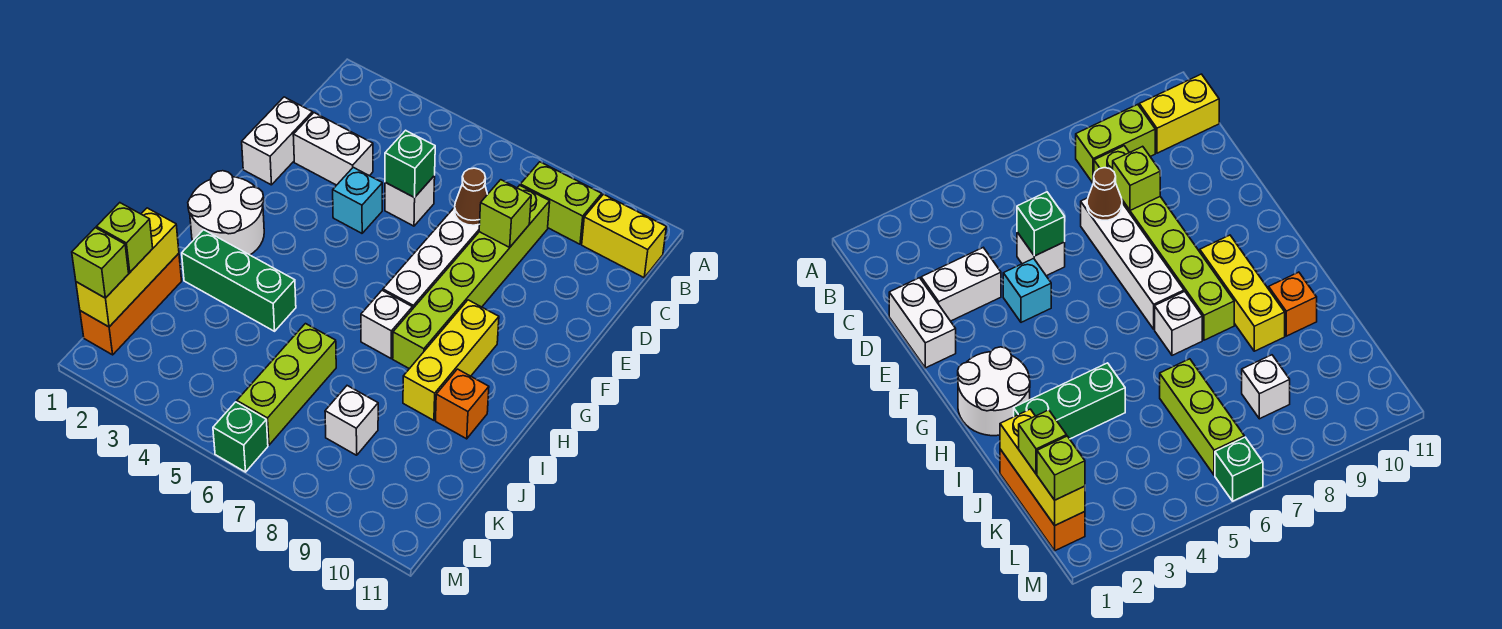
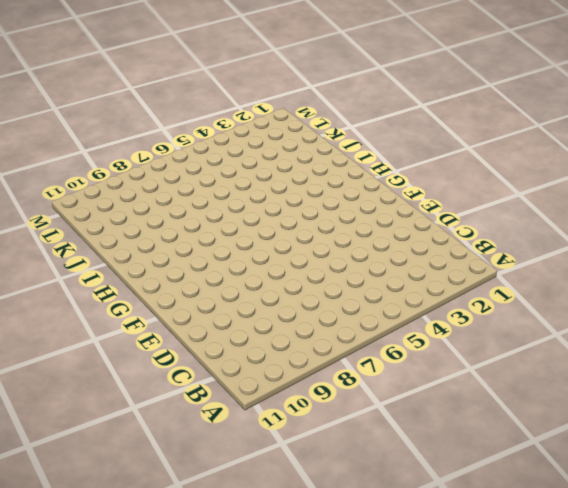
none -> lime brick B8:B9 level 1
none -> yellow brick B10:B11 level 1
none -> lime brick C8:H8 level 1

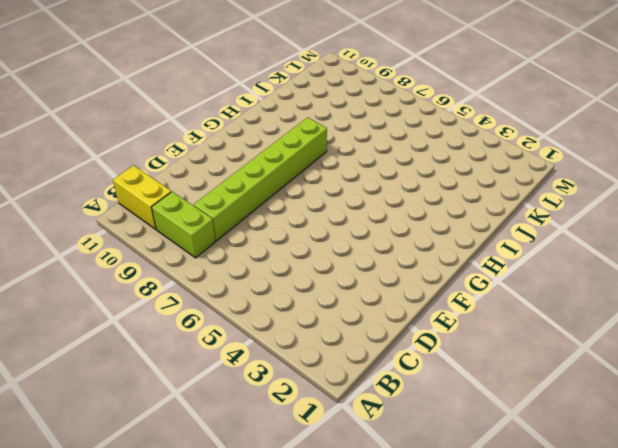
none -> white brick D1:E1 level 1
none -> white brick D2:D3 level 1
none -> white brick D5 level 1

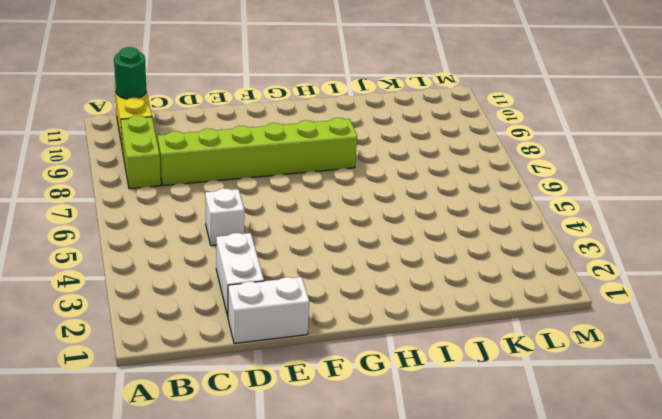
green round brick B11 level 2 -> none
none -> white brick D7:G7 level 1
none -> cyan brick E4 level 1
none -> white round brick G1:H2 level 1

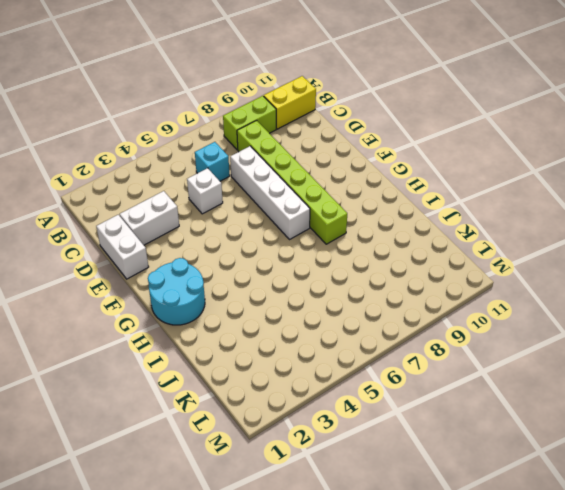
cyan brick C6 level 1 -> cyan brick E4 level 1
cyan round brick G1:H2 level 1 -> white round brick G1:H2 level 1
none -> yellow brick G9:I9 level 1
none -> white brick H7 level 1
none -> green brick I2:I4 level 1

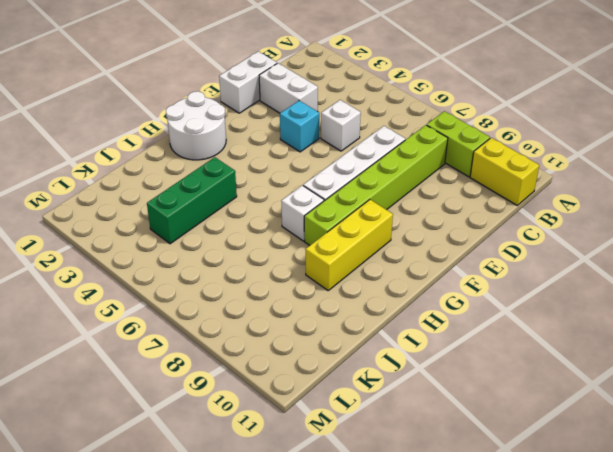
green brick I4:K4 level 1 -> green brick I2:I4 level 1
none -> orange brick I10 level 1
none -> orange brick J1:L1 level 1
none -> lime brick J6:L6 level 1

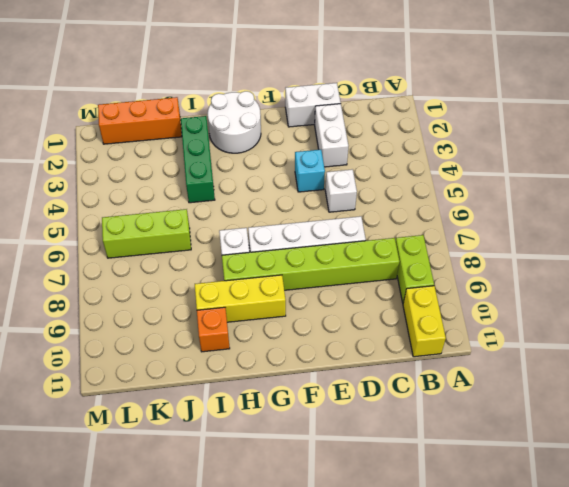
none -> white brick K8 level 1
none -> green brick M6 level 1
none -> green brick D5 level 2

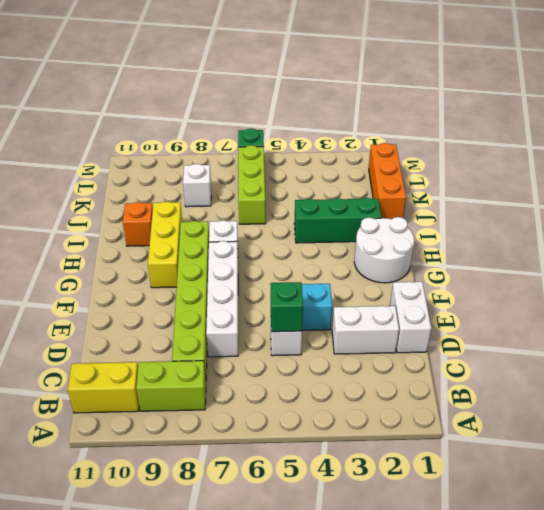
none -> brown cone D7 level 2
none -> lime brick D8 level 2
none -> yellow brick J1:L1 level 2

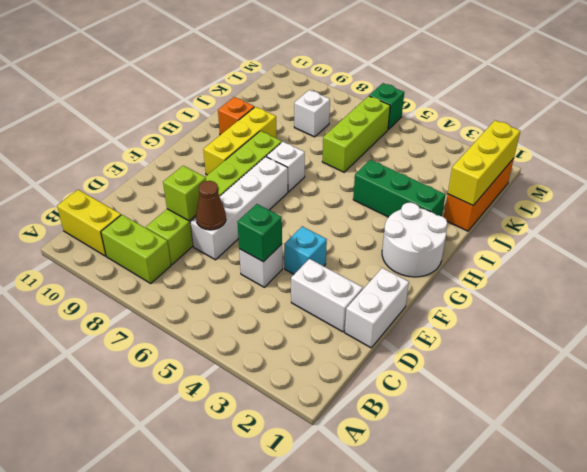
none -> lime brick K1 level 3
none -> lime brick L1 level 3

